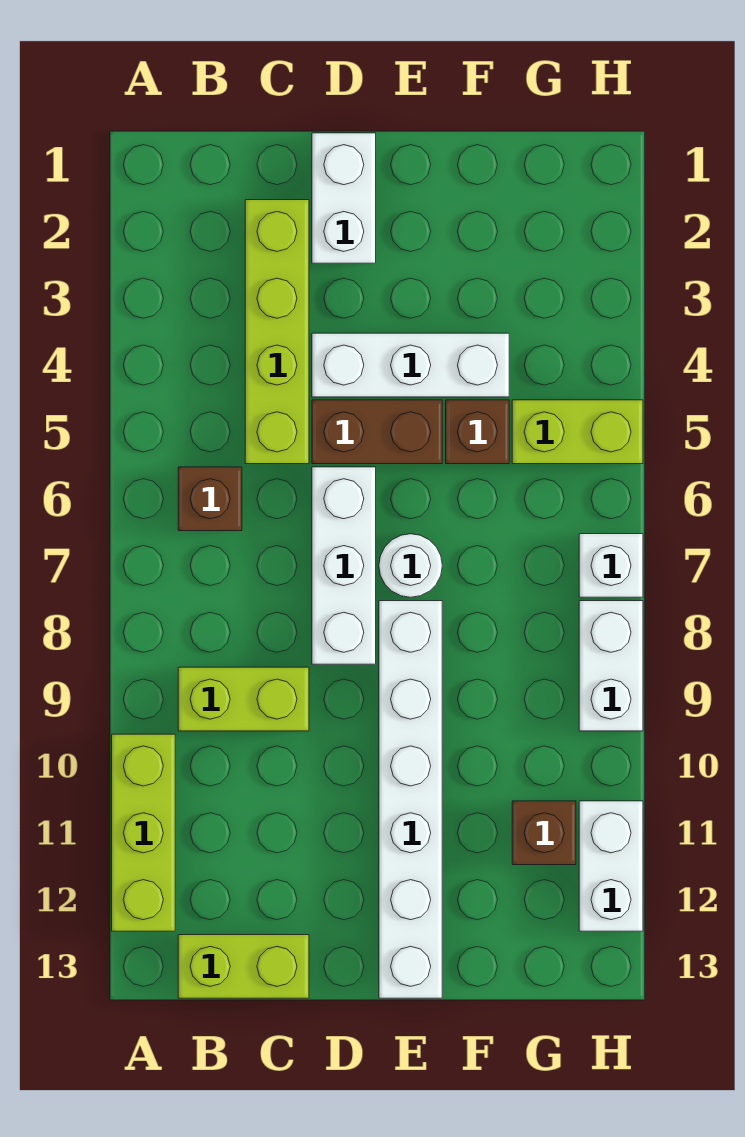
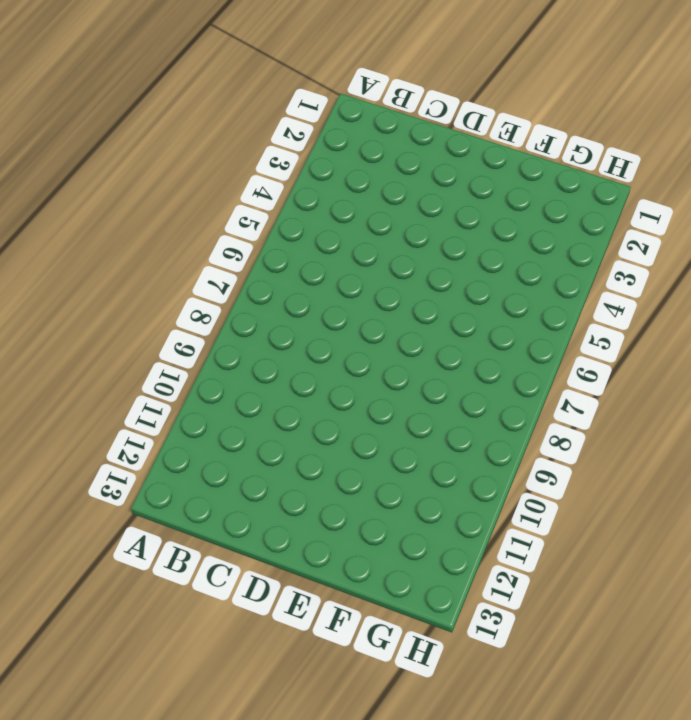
none -> lime brick A10:A12 level 1
none -> brown brick B6 level 1
none -> lime brick B9:C9 level 1

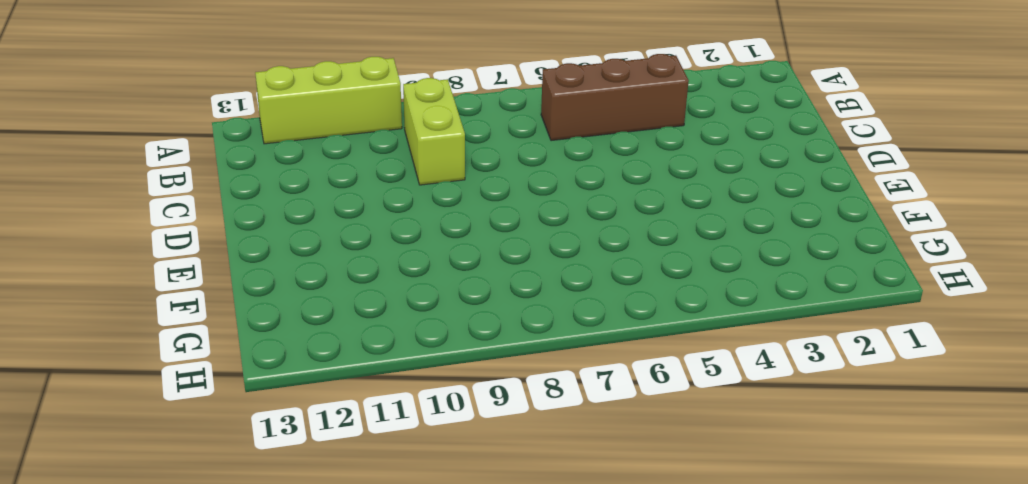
brown brick B4:B6 level 1 -> brown brick B6 level 1
none -> lime brick B13:C13 level 1
none -> lime brick C2:C5 level 1
none -> white brick D1:D2 level 1

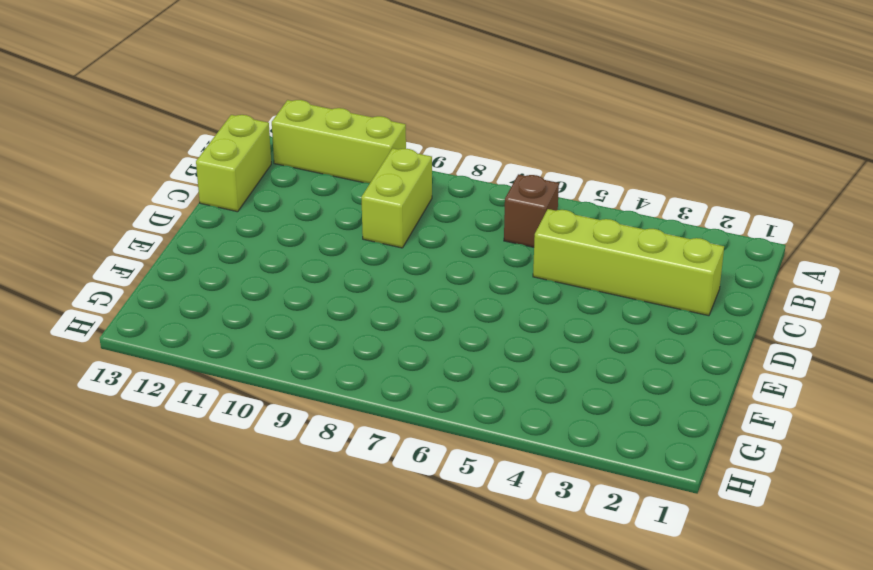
none -> white brick D1:D2 level 1
none -> white brick D4:F4 level 1
none -> brown brick D5:E5 level 1

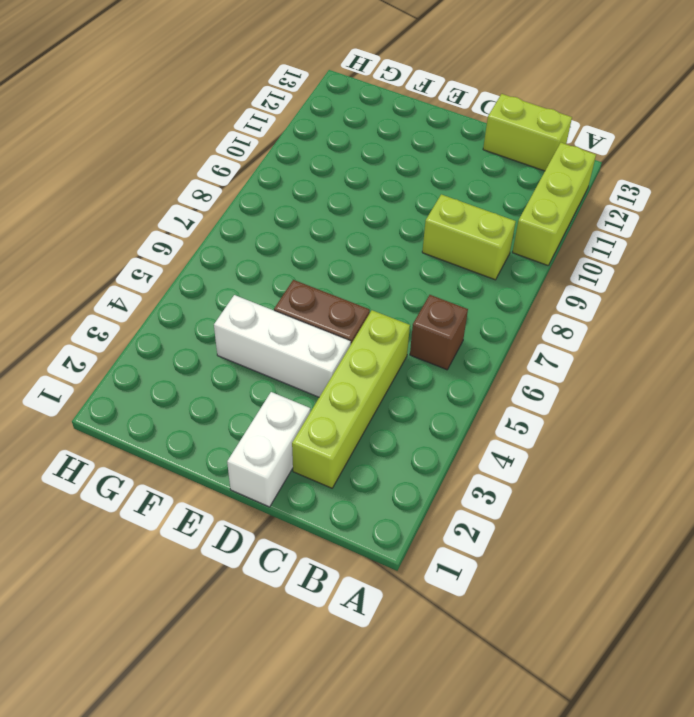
none -> white brick D6:D8 level 1
none -> white round brick E7 level 1
none -> white brick E8:E13 level 1

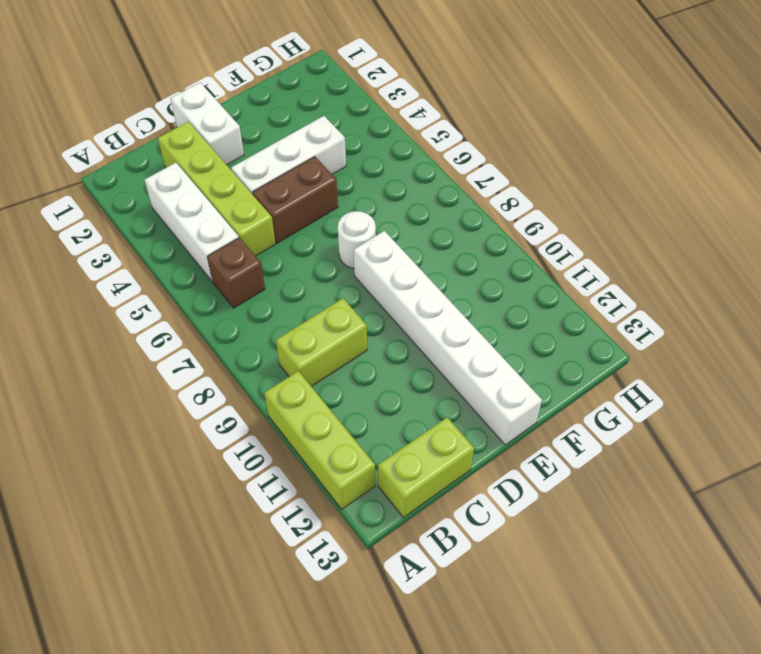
white brick B3:B5 level 1 -> white brick D6:D8 level 1
none -> brown brick F5 level 1
none -> lime brick G5:H5 level 1
none -> brown brick G11 level 1

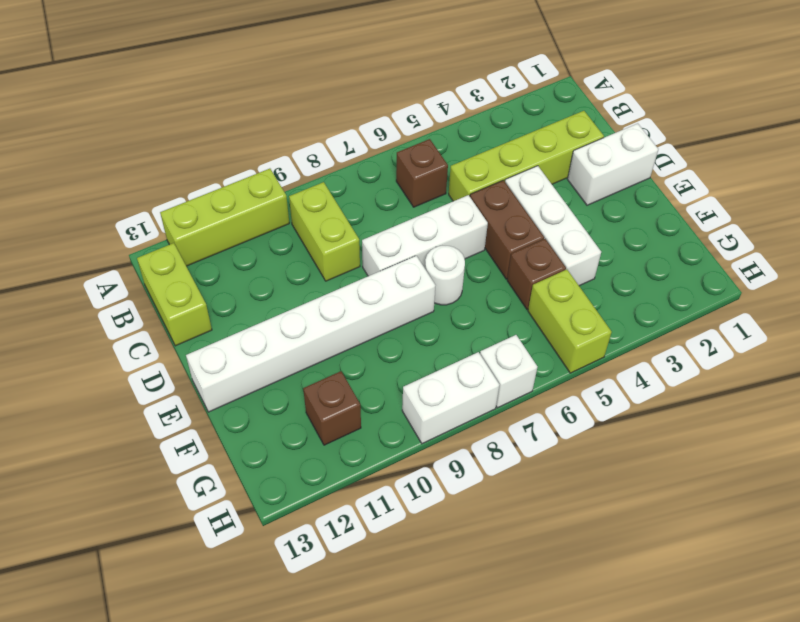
none -> white brick H11:H12 level 1

